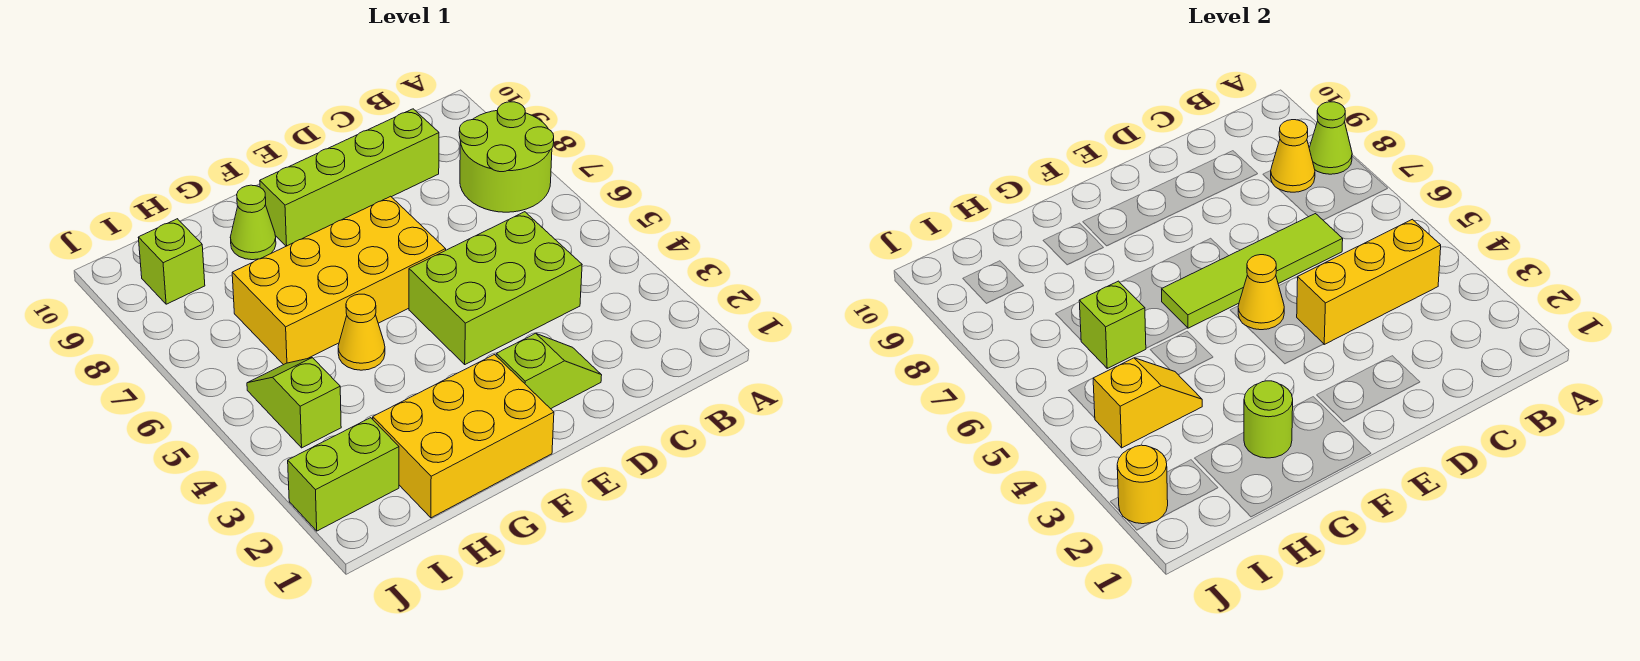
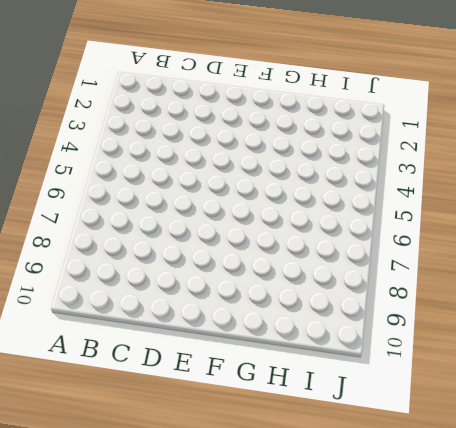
none -> lime round brick A7:B8 level 1
none -> lime brick C4:E5 level 1
none -> lime brick C9:F9 level 1

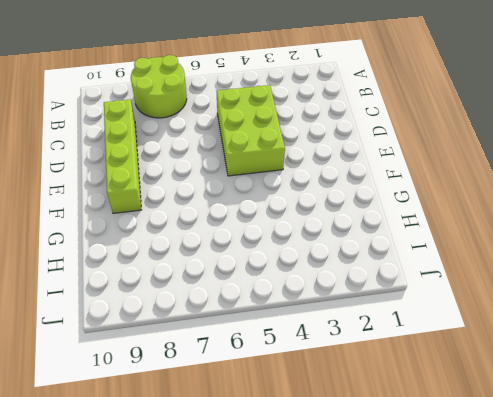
none -> lime slope D2:E2 level 1 top E
none -> yellow brick E6:H7 level 1
none -> yellow brick F1:H2 level 1

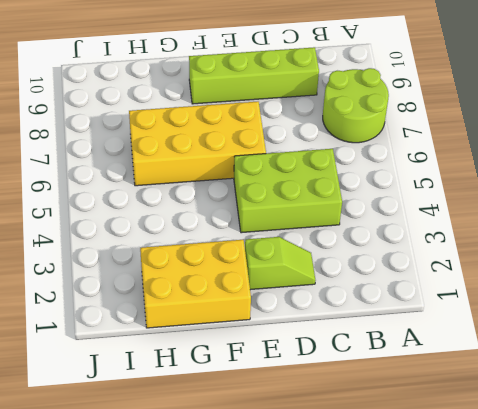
none -> yellow cone G5 level 1
none -> lime cone G9 level 1
none -> lime brick I2:J2 level 1

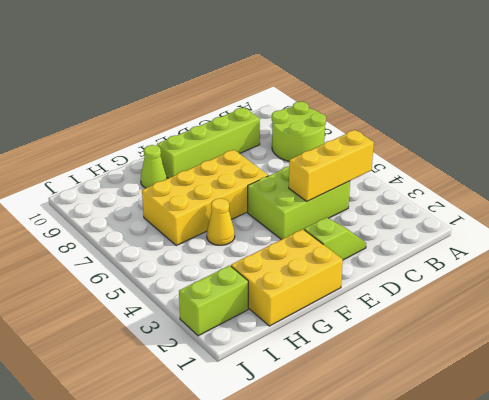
none -> lime slope I4:I5 level 1 top 4
none -> lime brick I9 level 1
none -> lime cone A8 level 2

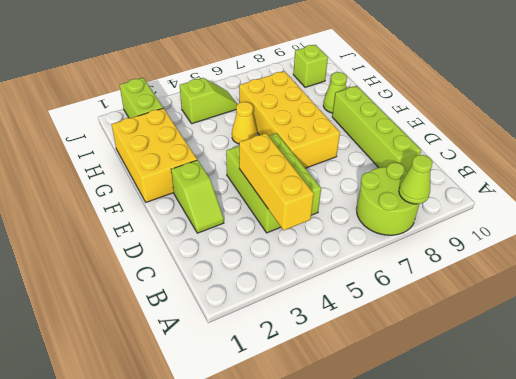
none -> yellow cone B8 level 2
none -> lime tile C6:F6 level 2
none -> yellow cone E5 level 2

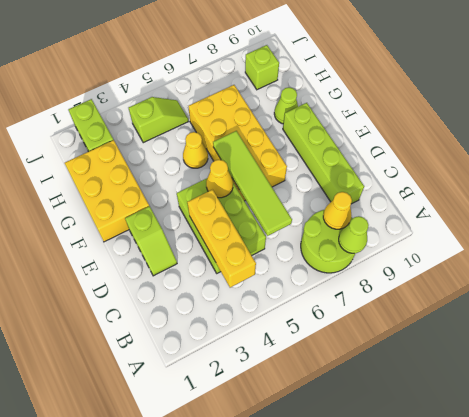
none -> lime round brick G2 level 2
none -> yellow slope H4:I4 level 2 top I
none -> lime brick H6 level 2

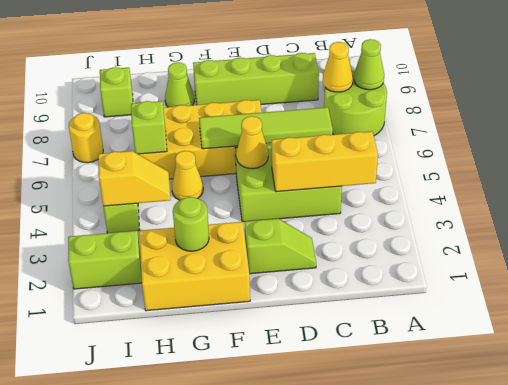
yellow round brick J7 level 1 -> yellow round brick J2 level 2

